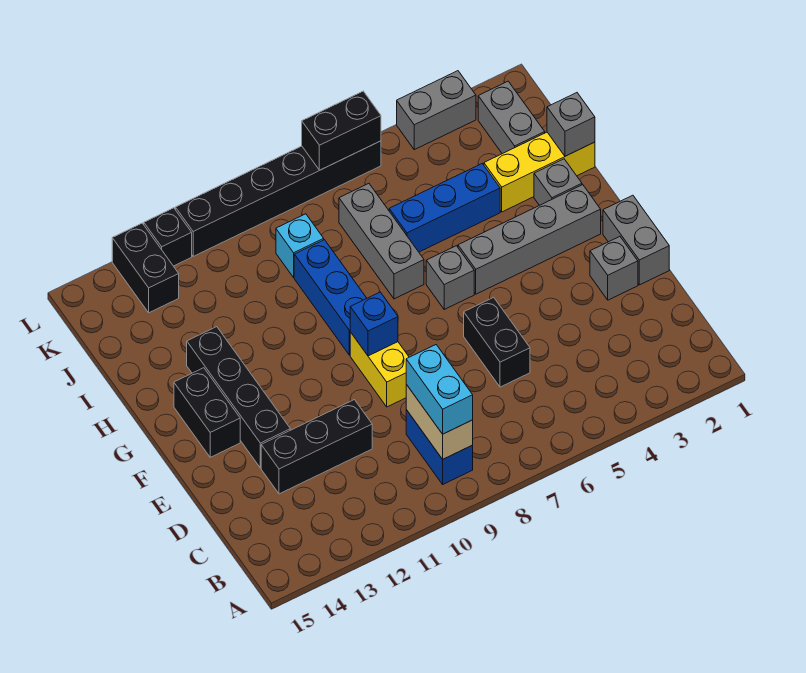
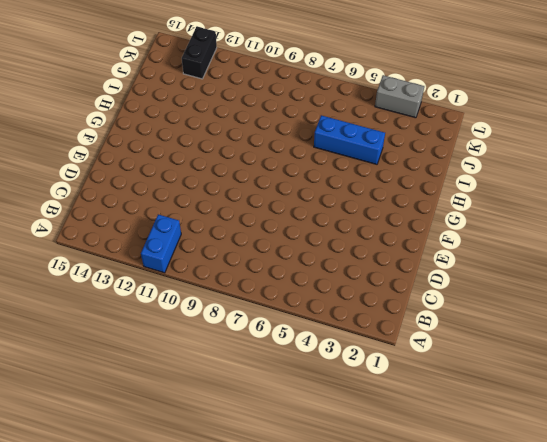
blue brick A11:B11 level 1 -> blue brick B9:C9 level 1
none -> black brick D6:E6 level 1
none -> black brick D11:D13 level 1
none -> grey brick E1:F1 level 1

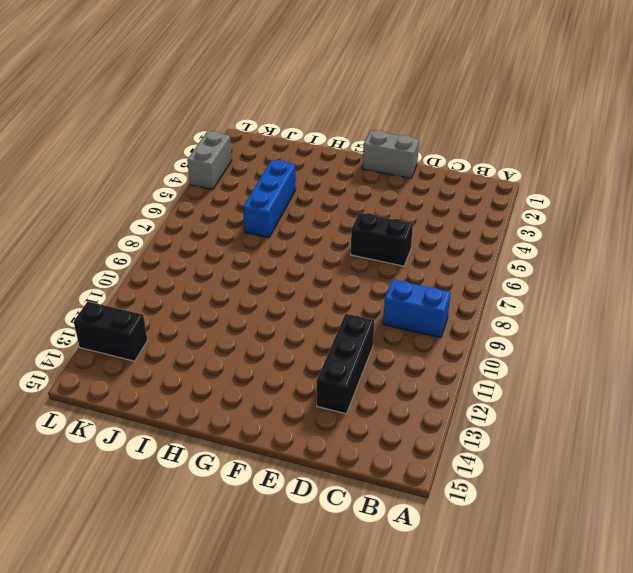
none -> grey brick E2 level 1
none -> yellow brick E9:F9 level 1
none -> black brick E13:H13 level 1

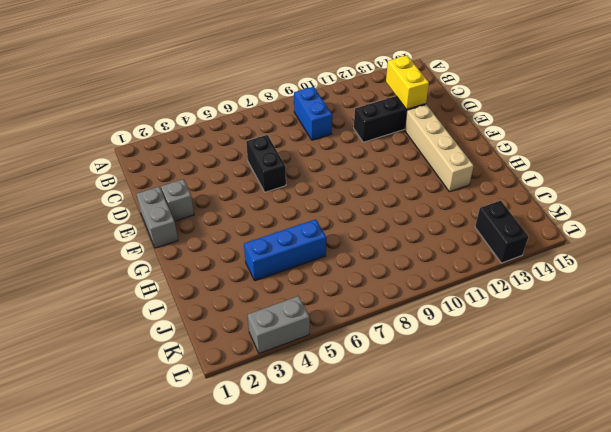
yellow brick C13:D13 level 2 -> yellow brick E9:F9 level 1
tan brick E13:H13 level 1 -> black brick E13:H13 level 1
none -> black brick F14:G14 level 1
none -> grey brick G2:G5 level 1
none -> grey brick G6 level 1

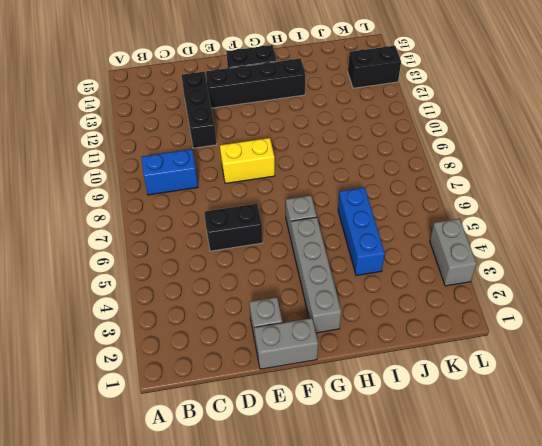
none -> blue brick G9:I9 level 1
none -> grey brick H2 level 1
none -> grey brick H7:J7 level 1

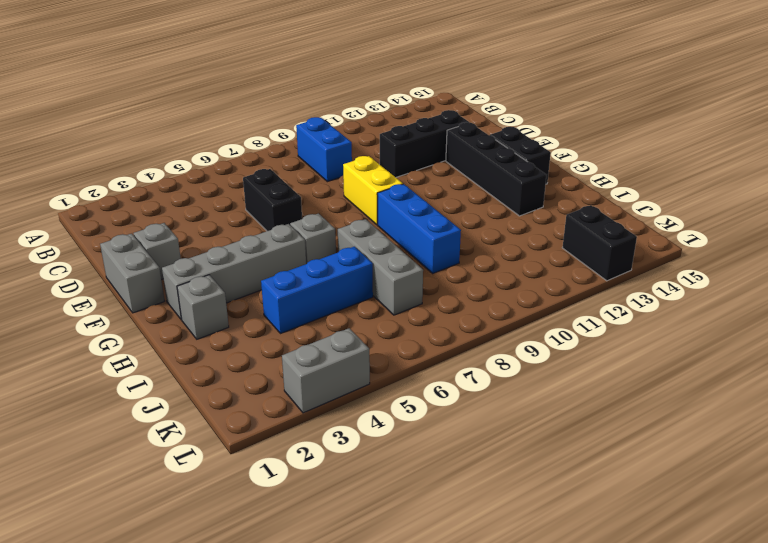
none -> yellow brick I1:I3 level 1
none -> grey brick J2:K2 level 1
none -> cyan brick J9 level 1

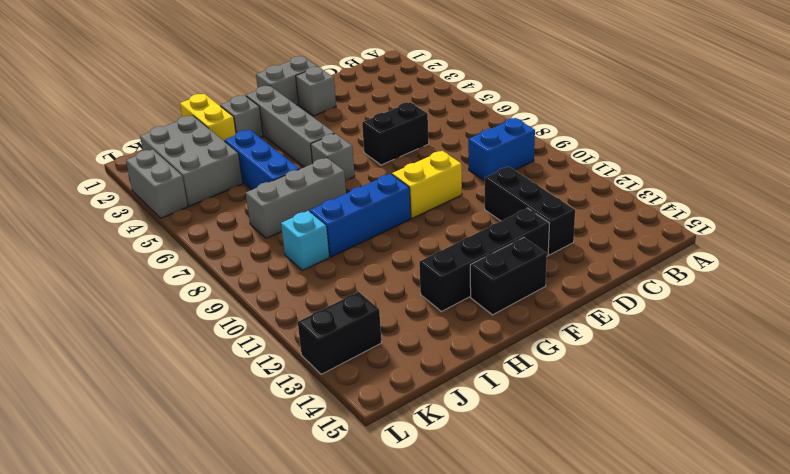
yellow brick I1:I2 level 1 -> yellow brick I1:I3 level 1
grey brick J2:K4 level 1 -> grey brick J2:K2 level 1
none -> black brick L6:L11 level 1
none -> black brick L12 level 1
none -> tan brick B9:C9 level 2

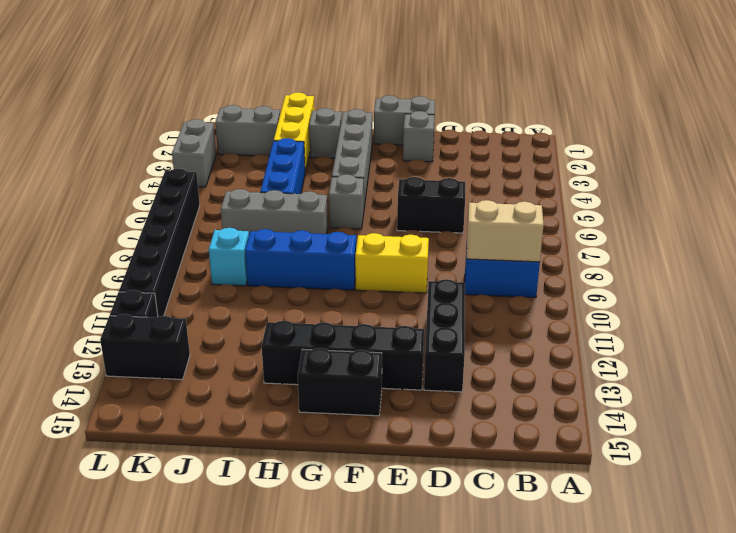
none -> blue brick F9 level 2
none -> grey brick I1 level 2
none -> black brick L6:L7 level 2

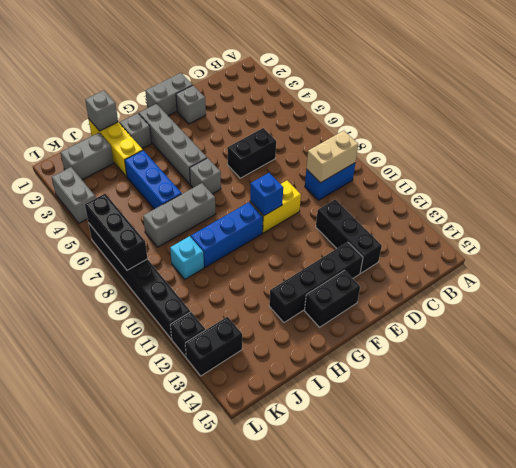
black brick L6:L8 level 2 -> black brick L6:L7 level 2
none -> cyan brick B9:C9 level 3

